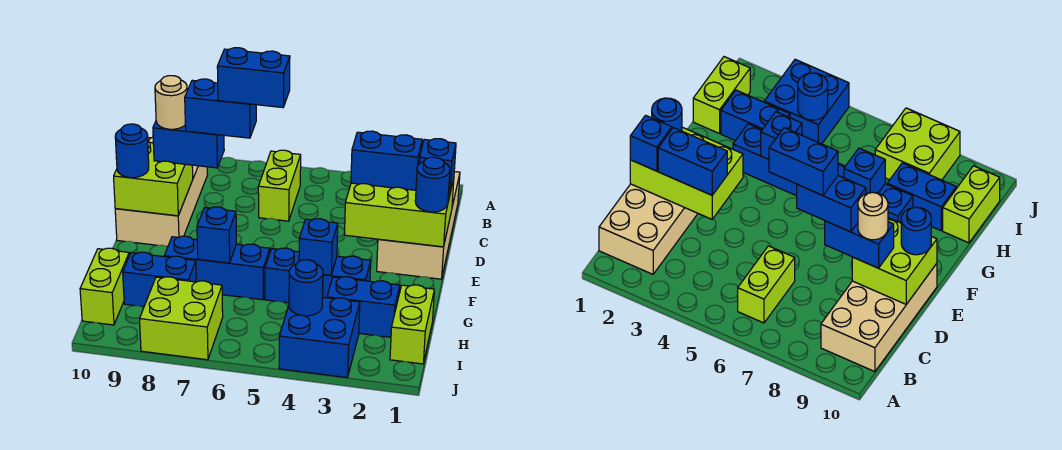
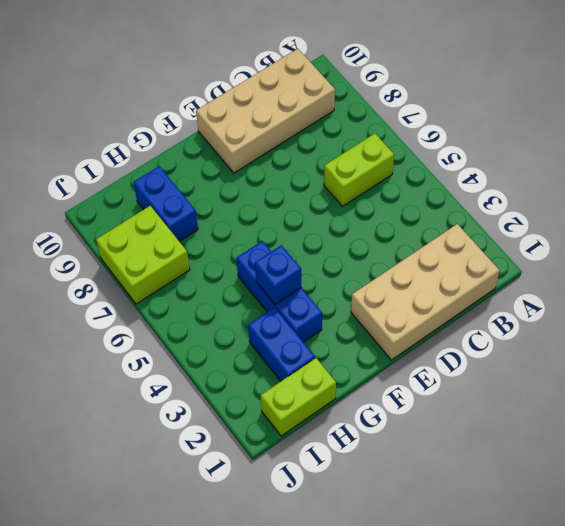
none -> blue brick G6:G8 level 1
none -> lime brick H10:I10 level 1
none -> blue brick I3:J4 level 1

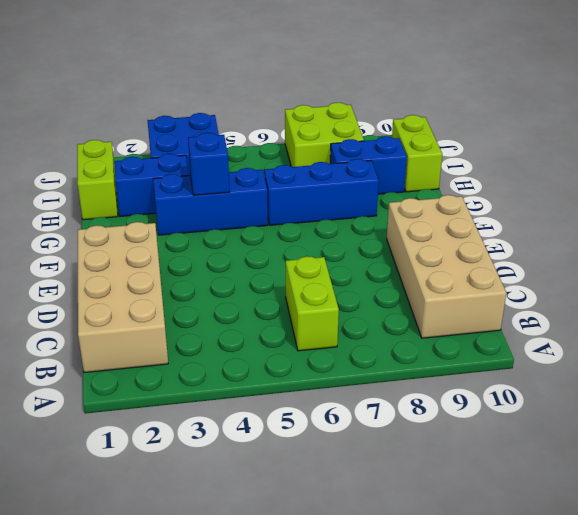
none -> lime brick D1:E3 level 2
none -> lime brick D9:E10 level 2
none -> blue brick G7 level 2

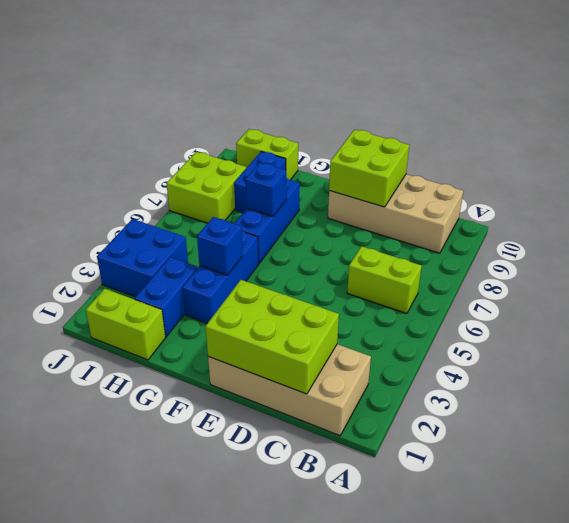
lime brick C1:E2 level 2 -> lime brick D1:E3 level 2
none -> blue round brick I4 level 2
none -> blue brick D1 level 3
none -> blue brick D2:D3 level 3

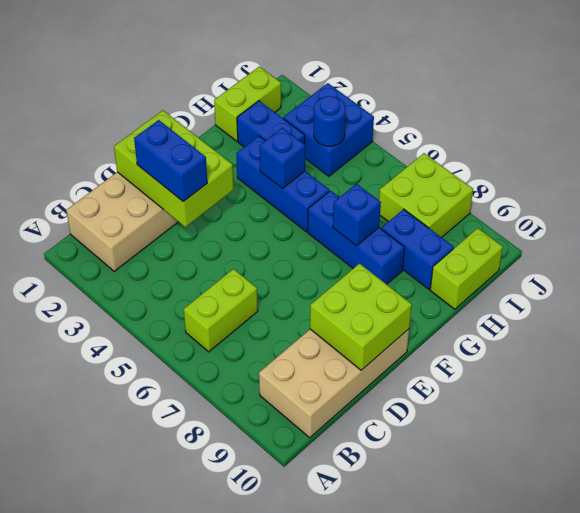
none -> blue brick D1 level 3
none -> blue brick D8:D9 level 3
none -> blue round brick E1 level 3

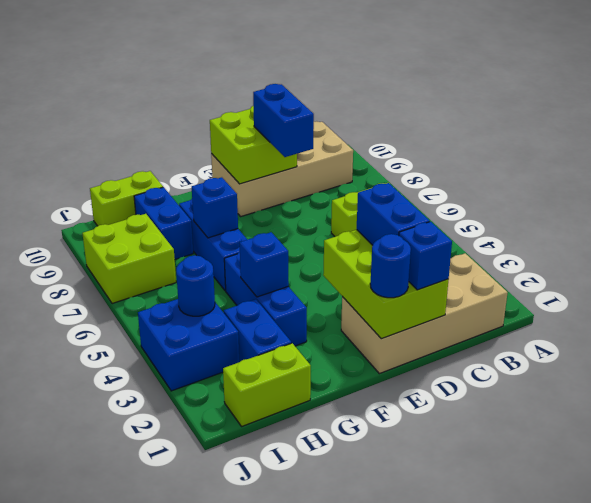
none -> blue round brick E10 level 3
none -> blue brick D7:D8 level 4
none -> tan round brick D9 level 4

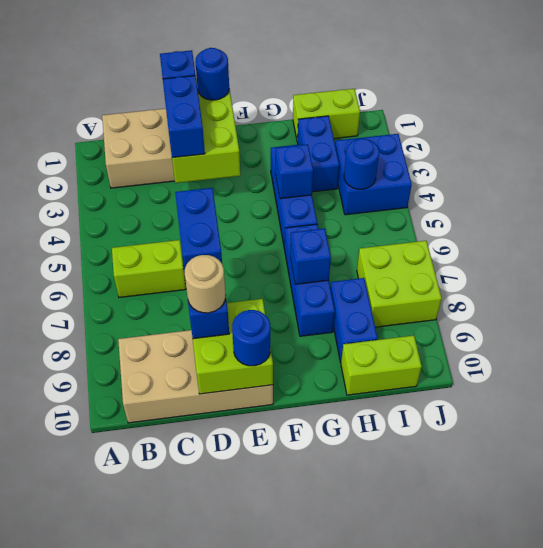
none -> blue brick D6:D7 level 5

